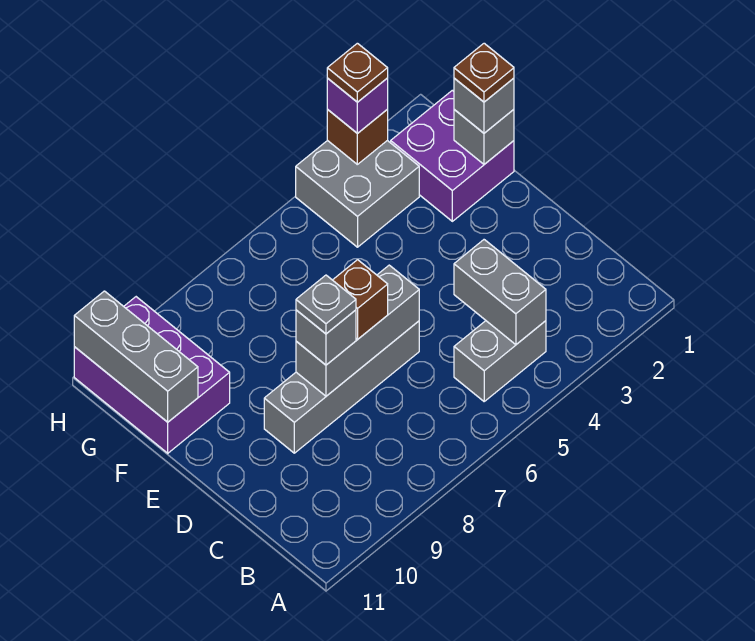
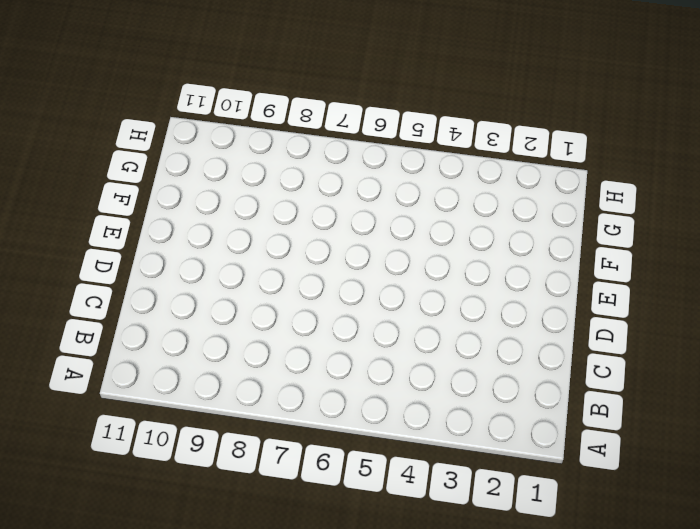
none -> grey brick B4:B5 level 1
none -> grey brick D6:D9 level 1
none -> purple brick F1:G2 level 1

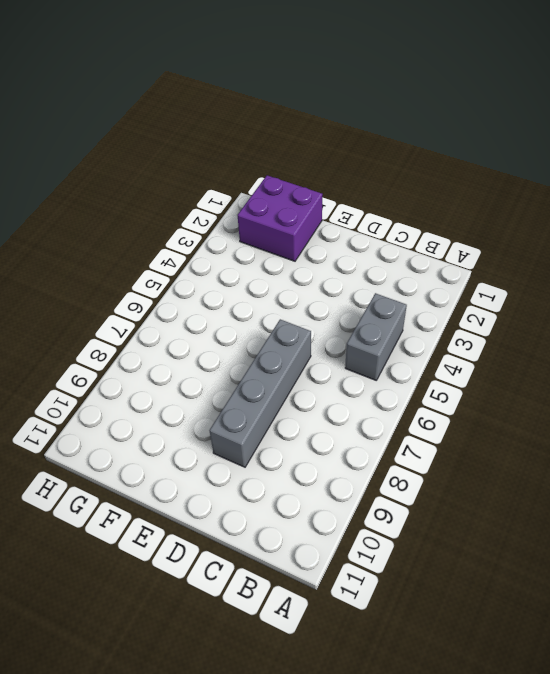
none -> purple brick F10:H11 level 1
none -> grey brick G3:H4 level 1
none -> grey brick B4:C4 level 2

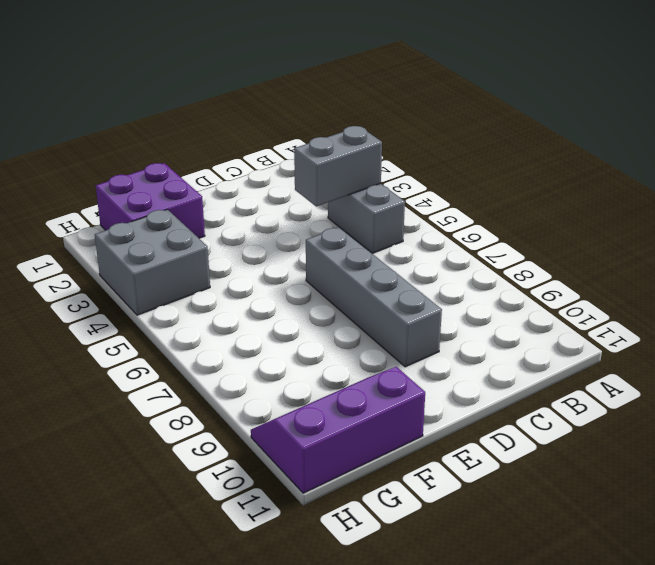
purple slope F10:H11 level 1 top 11 -> purple brick F10:H11 level 1
none -> grey brick D6:D8 level 2
none -> grey brick F1 level 2
none -> grey brick F11:H11 level 2

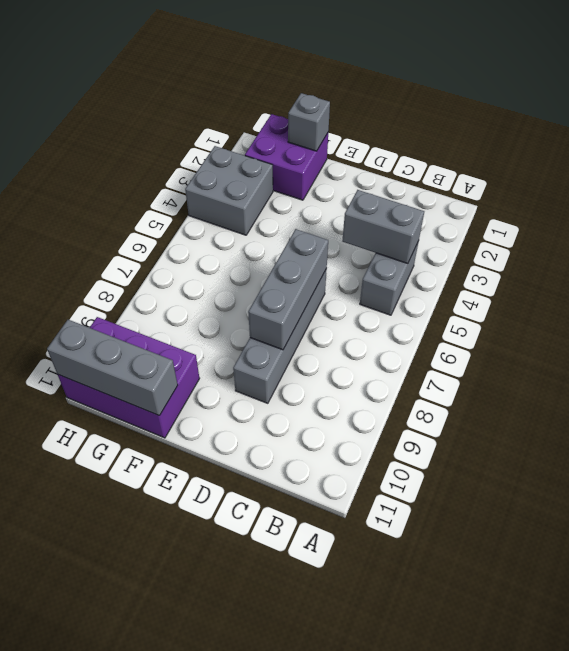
none -> brown brick H3 level 2
none -> brown brick D7 level 3
none -> grey brick D8 level 3

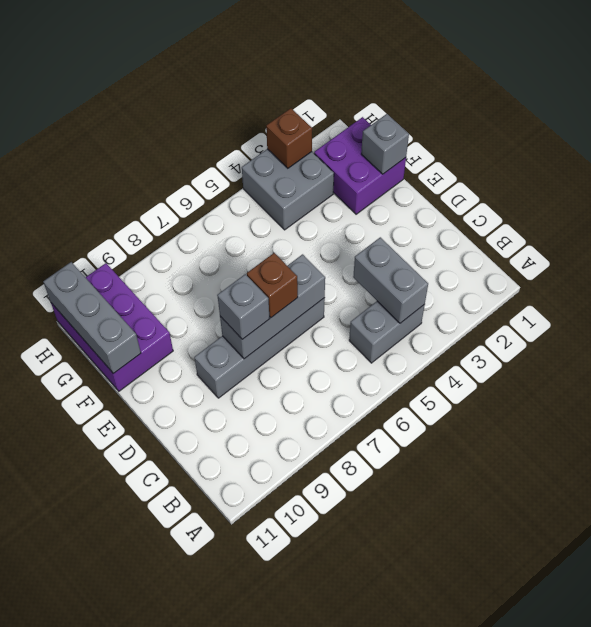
none -> grey brick F1 level 3
none -> purple brick H3 level 3
none -> grey plate D8 level 4

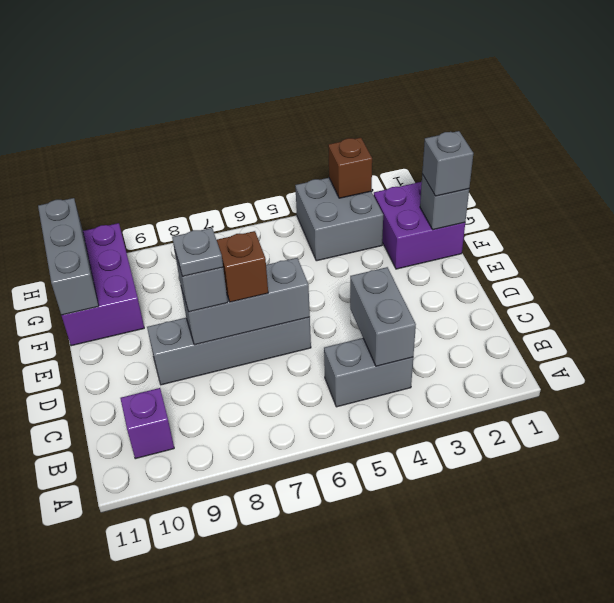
purple brick B10 level 1 -> purple brick H3 level 3
none -> brown plate F1 level 4
none -> brown plate H3 level 4

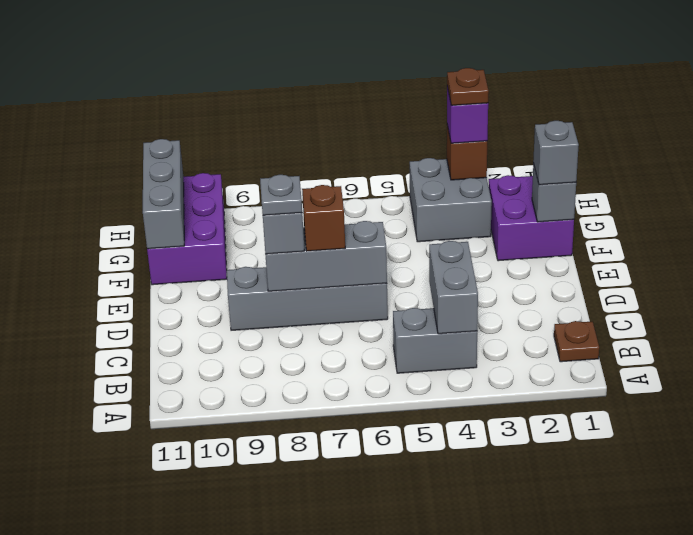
brown plate B1 level 1 -> brown plate F1 level 4

